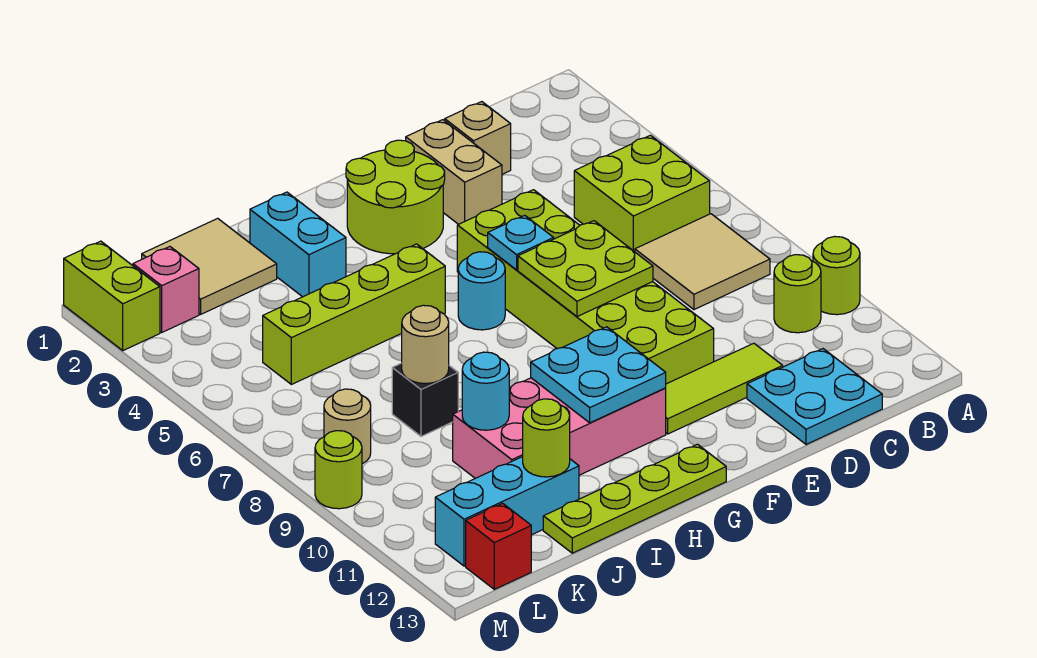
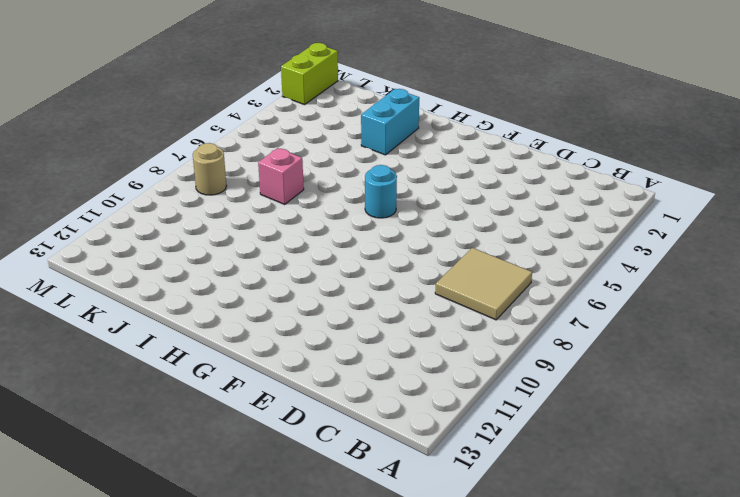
pink brick J7 level 1 -> pink brick L2 level 1
none -> lime round brick A10 level 1
none -> lime brick B5:C6 level 1
none -> lime round brick B10 level 1

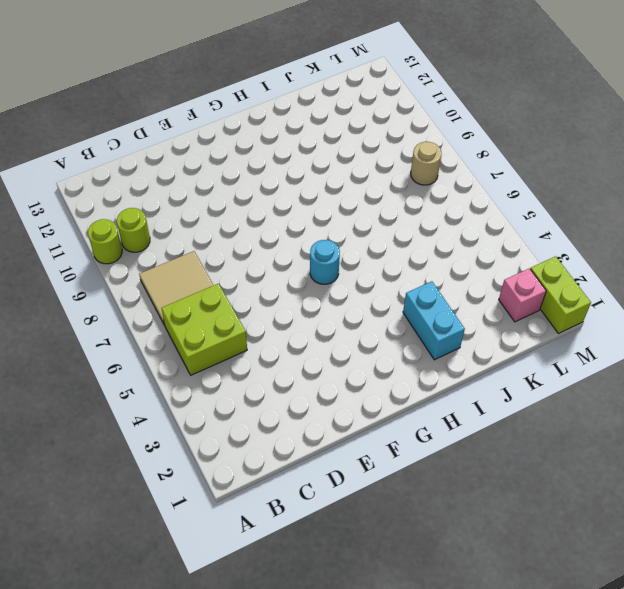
none -> cyan plate C12:D13 level 1
none -> tan brick D2 level 1
none -> lime tile D11:F11 level 1

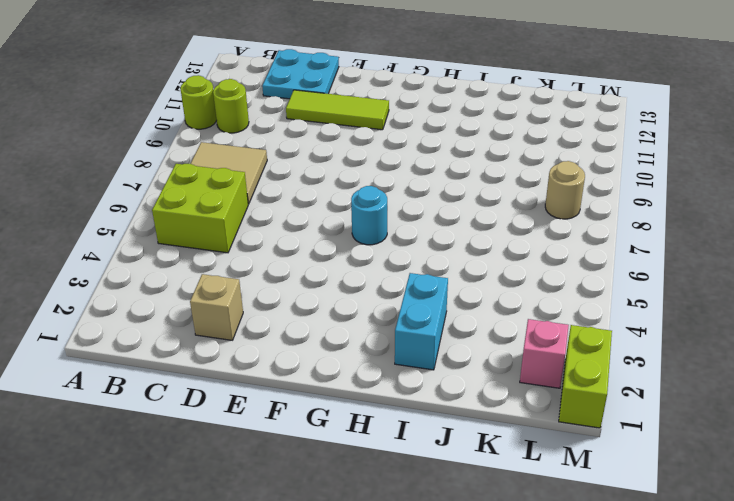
none -> tan brick E2:E3 level 1
none -> lime brick E5:F10 level 1
none -> lime round brick F2:G3 level 1

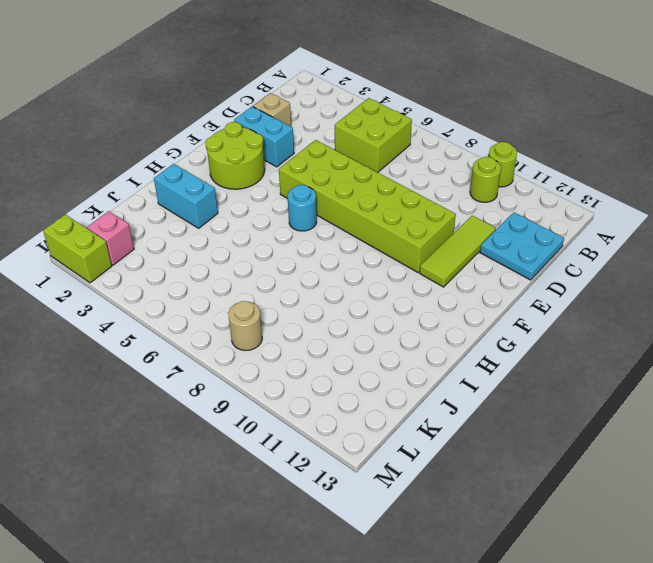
cyan brick E2:E3 level 1 -> tan brick E2:E3 level 1
none -> tan tile B7:C8 level 1
none -> pink brick G10:J11 level 1
none -> lime plate G13:J13 level 1

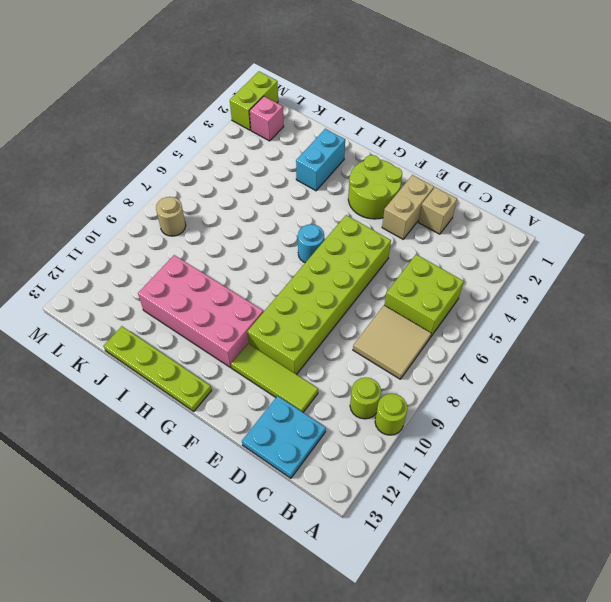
none -> lime brick H5:K5 level 1
none -> tan tile J1:K2 level 1
none -> black brick J8 level 1

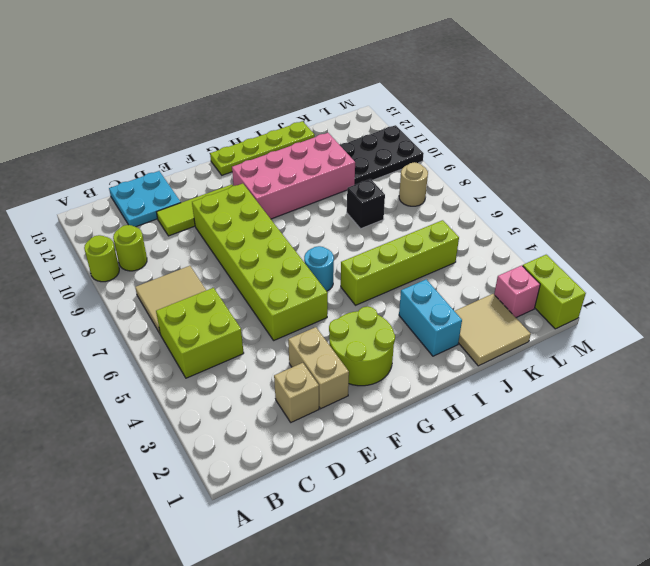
black plate K10:M11 level 1 -> none
none -> cyan brick J12:L12 level 1
none -> red brick L13 level 1
none -> lime round brick M9 level 1

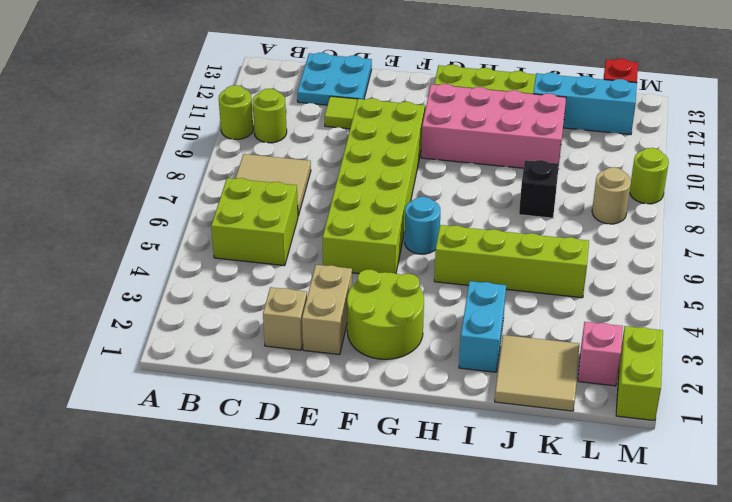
none -> lime plate E7:F8 level 2
none -> cyan plate F6 level 2
none -> cyan plate G10:H11 level 2

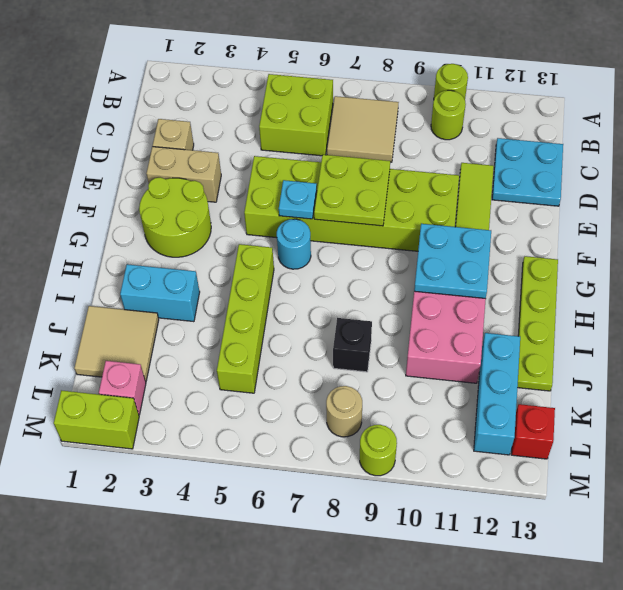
none -> tan round brick J8 level 2
none -> cyan round brick J10 level 2
none -> lime round brick J12 level 2

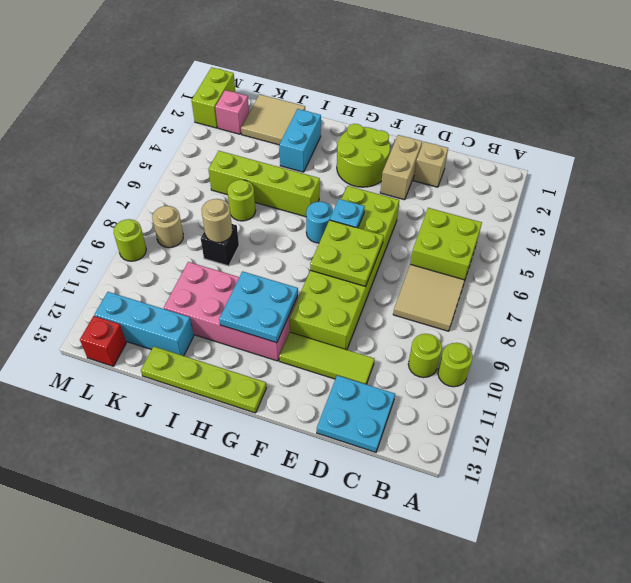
lime round brick J6 level 1 -> lime round brick J12 level 2
none -> cyan round brick J10 level 2

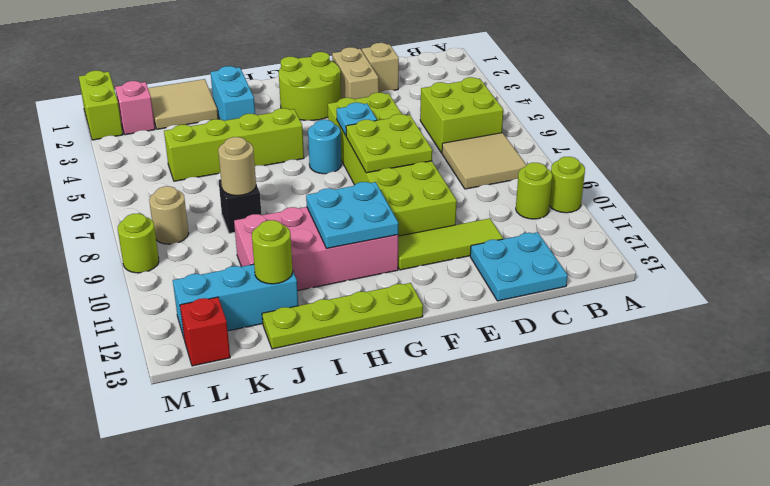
none -> cyan round brick J10 level 2

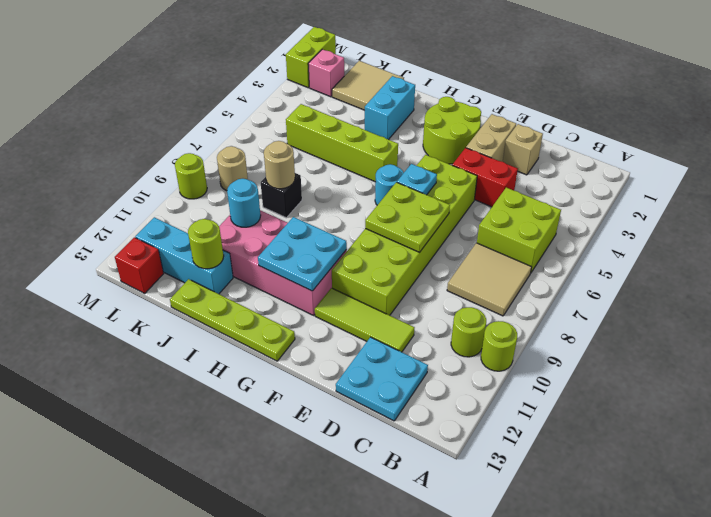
red brick D4:E4 level 1 -> none

